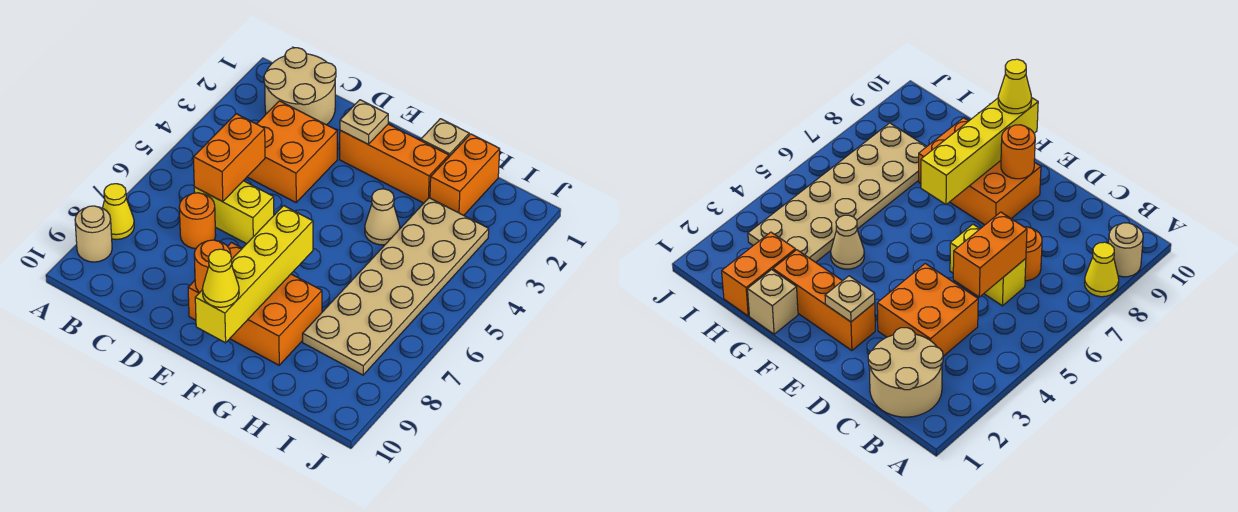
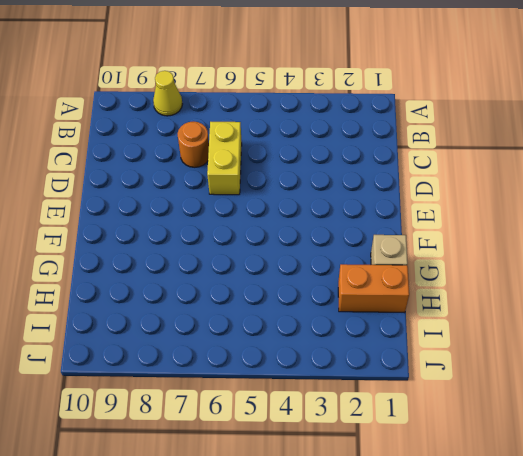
none -> tan round brick A9 level 1
none -> tan round brick B1:C2 level 1
none -> orange brick C3:D4 level 1

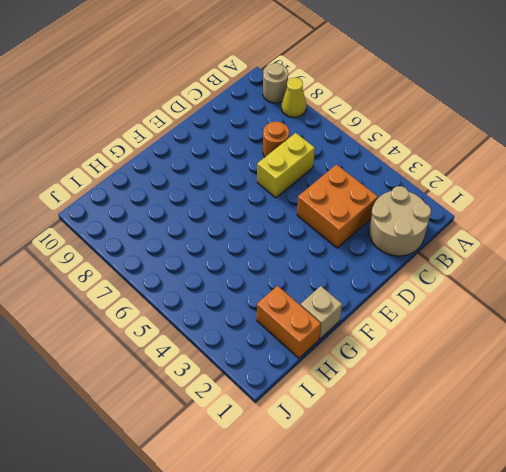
none -> orange brick E2:G2 level 1
none -> orange brick E8:G9 level 1
none -> tan cone G4 level 1

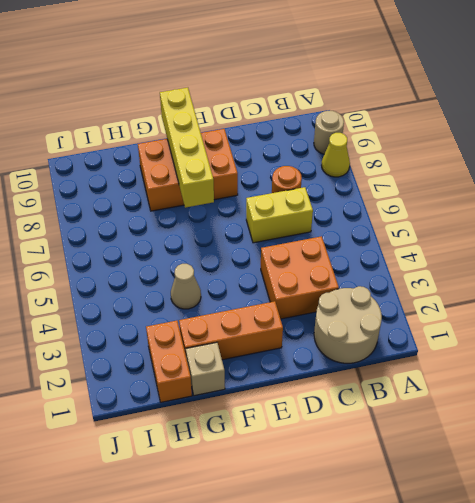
none -> tan plate H3:I8 level 1
none -> orange brick C5:C6 level 2
none -> tan plate E2 level 2

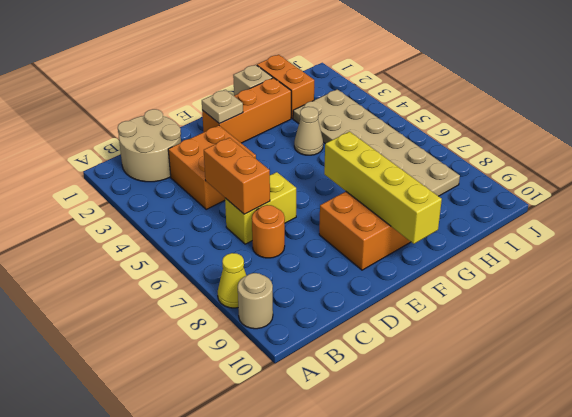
none -> orange round brick E9 level 2
none -> yellow cone F10 level 3

